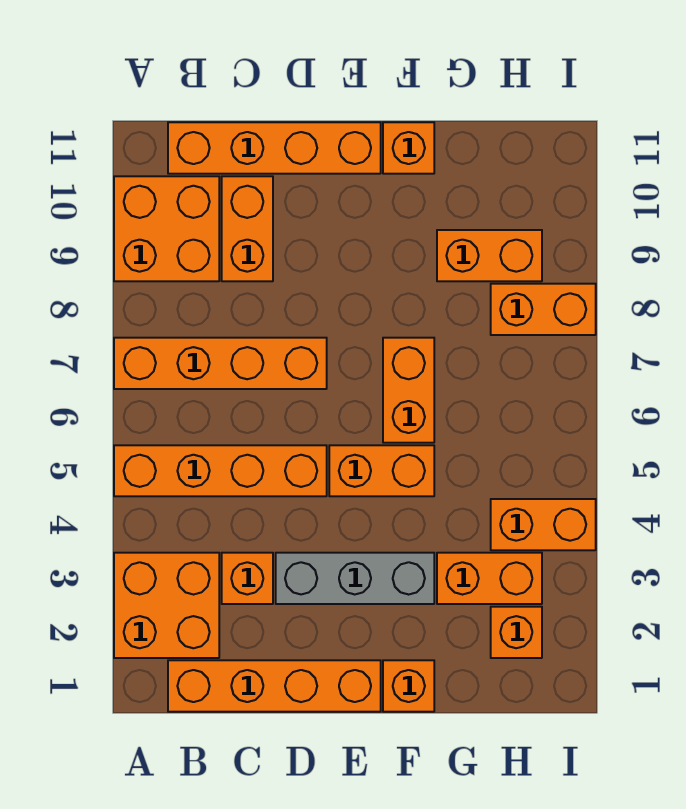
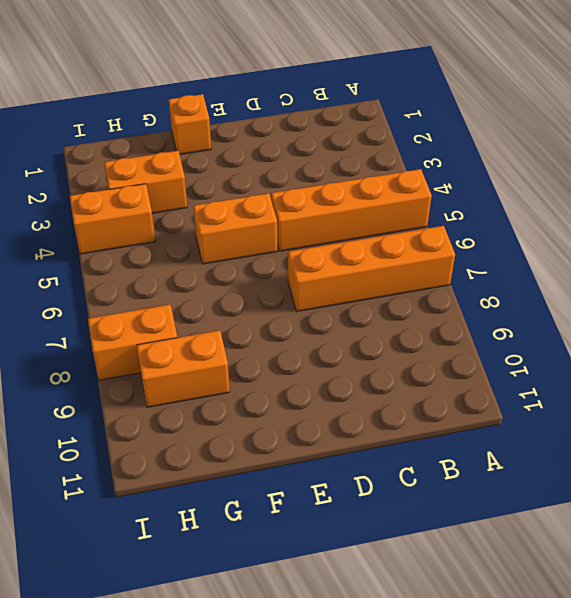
none -> orange brick A2:B3 level 1
none -> orange brick A9:B10 level 1
none -> orange brick B1:E1 level 1

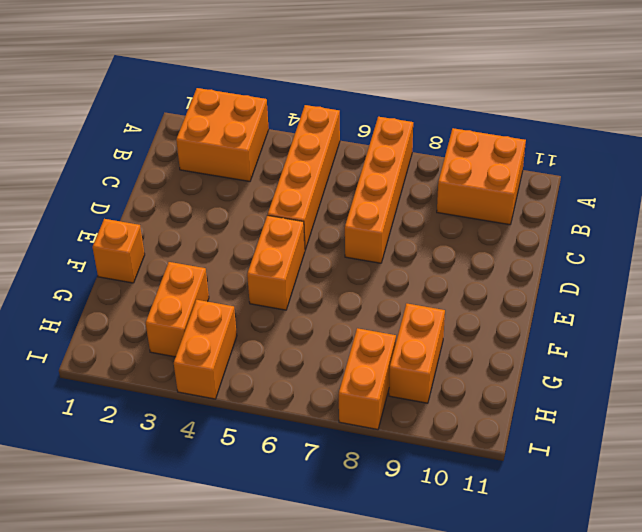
none -> orange brick B1:E1 level 1
none -> orange brick B11:E11 level 1
none -> orange brick C3 level 1

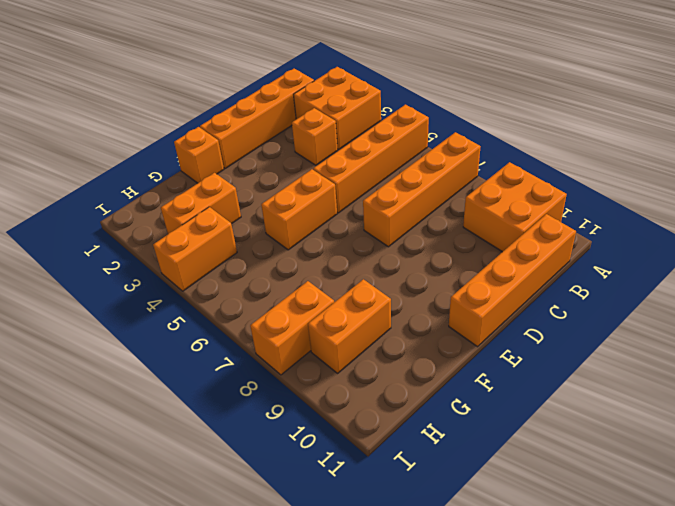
none -> orange brick C9:C10 level 1
none -> grey brick D3:F3 level 1
none -> orange brick F6:F7 level 1

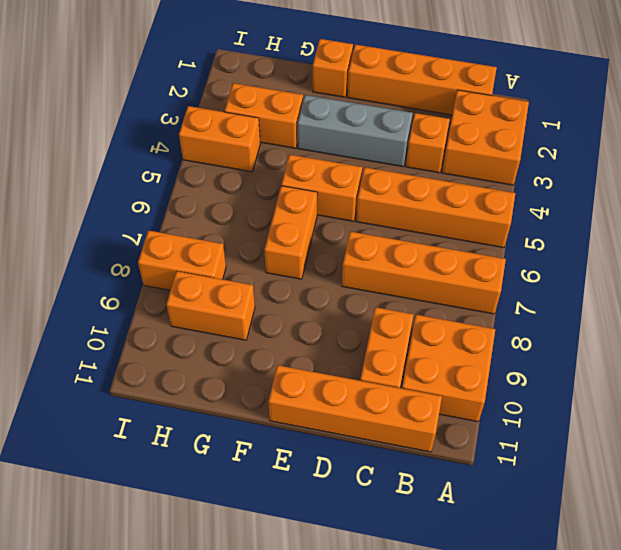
none -> orange brick F11 level 1
none -> orange brick H2 level 1

